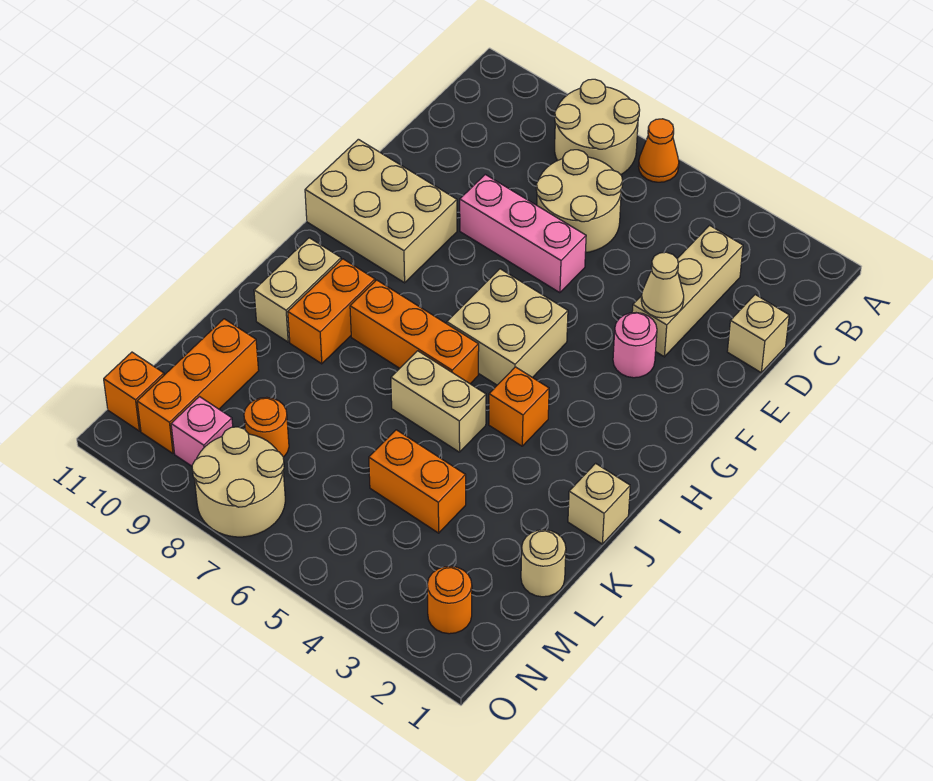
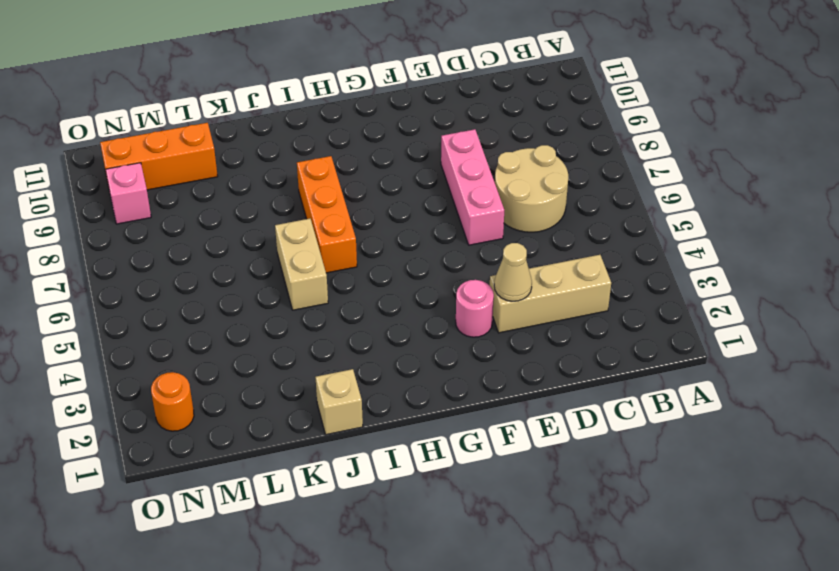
none -> orange cone A6 level 1
none -> tan round brick A7:B8 level 1
none -> tan brick D1 level 1

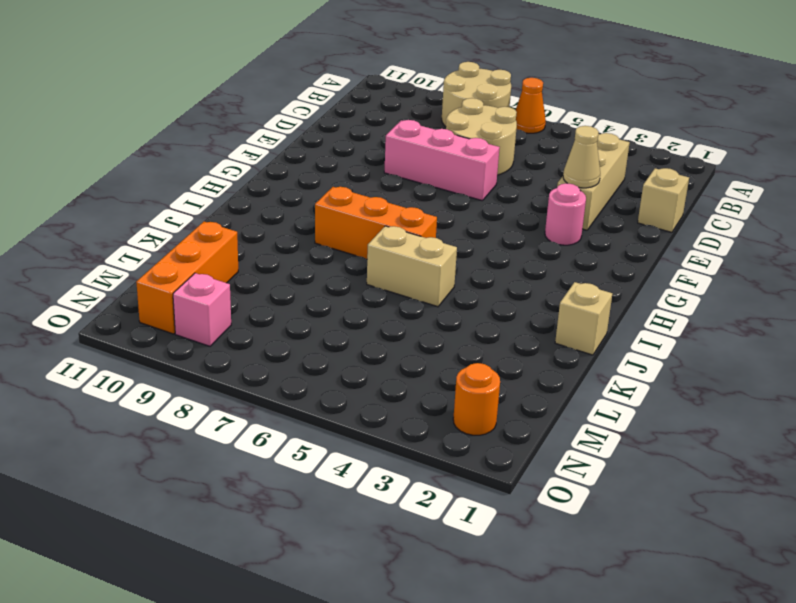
none -> tan brick F9:G11 level 1
none -> tan brick G5:H6 level 1
none -> orange brick I4 level 1

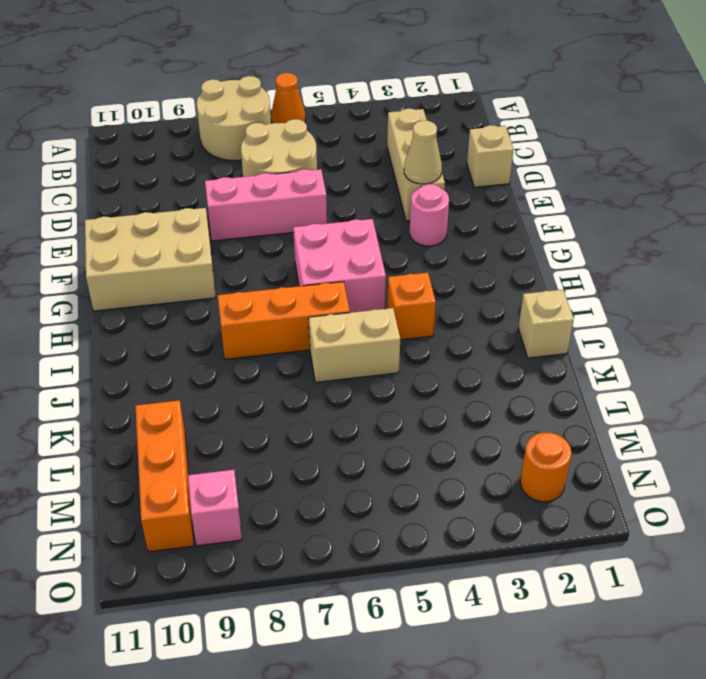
pink brick G5:H6 level 1 -> tan brick G5:H6 level 1
none -> orange brick I9:J9 level 1
none -> tan brick I10:J10 level 1
none -> tan round brick L1 level 1

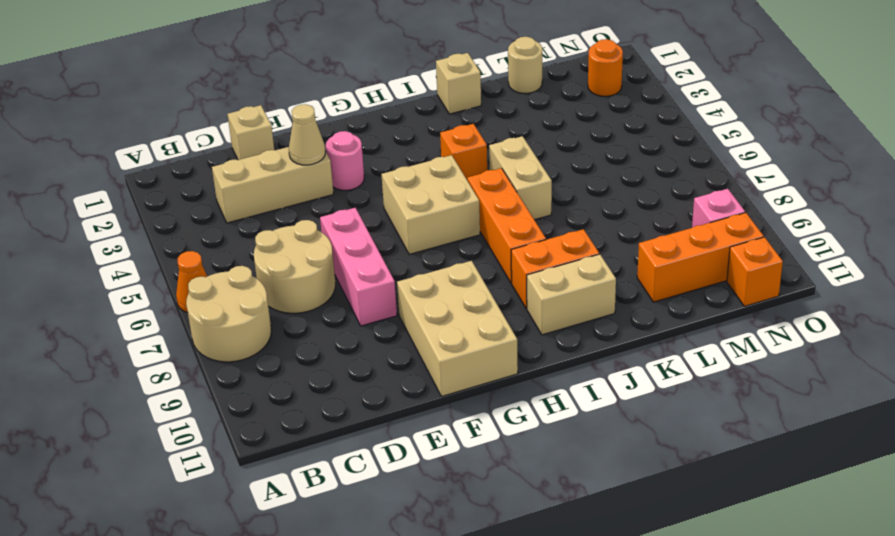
none -> orange brick L4:L5 level 1
none -> orange round brick M8 level 1
none -> tan round brick N7:O8 level 1

